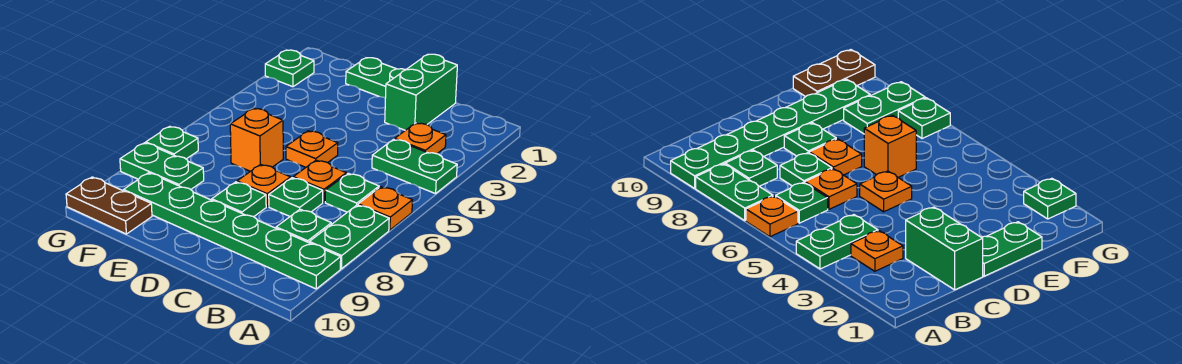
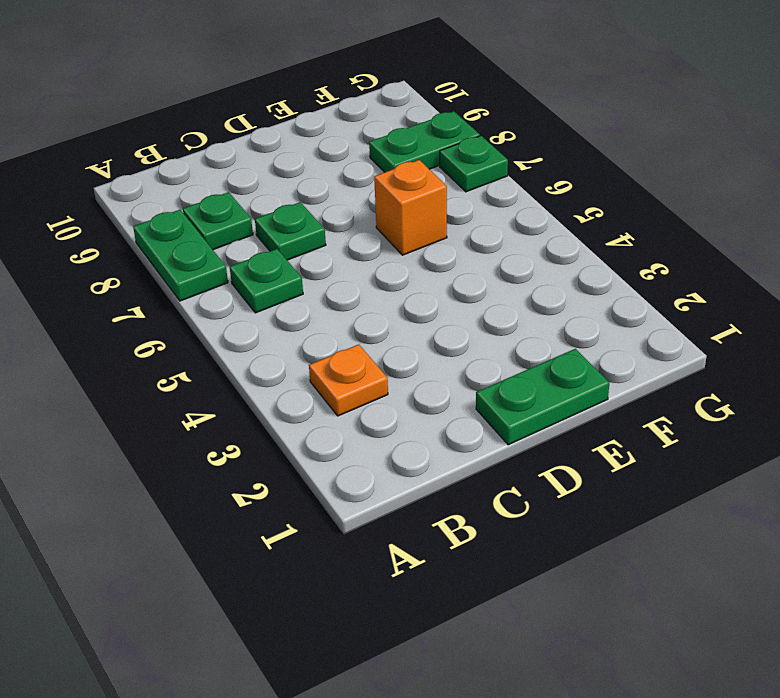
none -> green plate A4:B4 level 1
none -> orange plate A6 level 1
none -> green plate A9:F9 level 1

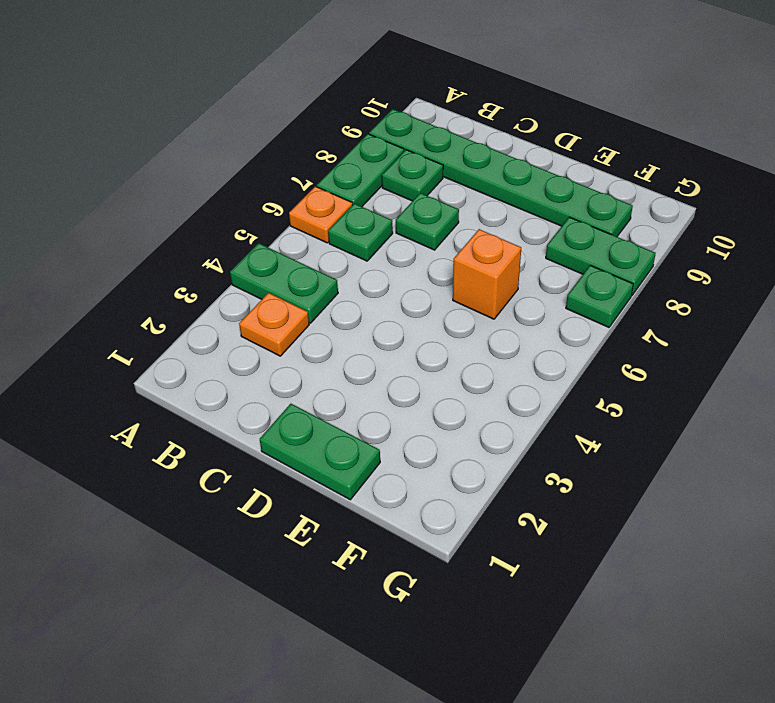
none -> green brick C1:C2 level 1
none -> orange plate C6 level 1
none -> orange plate D5 level 1

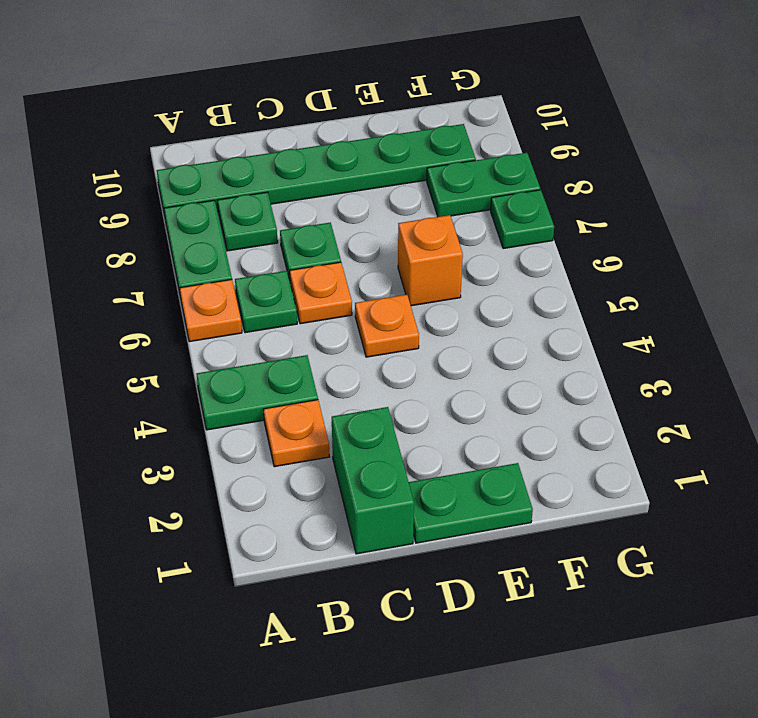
none -> orange plate D7 level 1
none -> green plate D8 level 1
none -> brown plate F10:G10 level 1

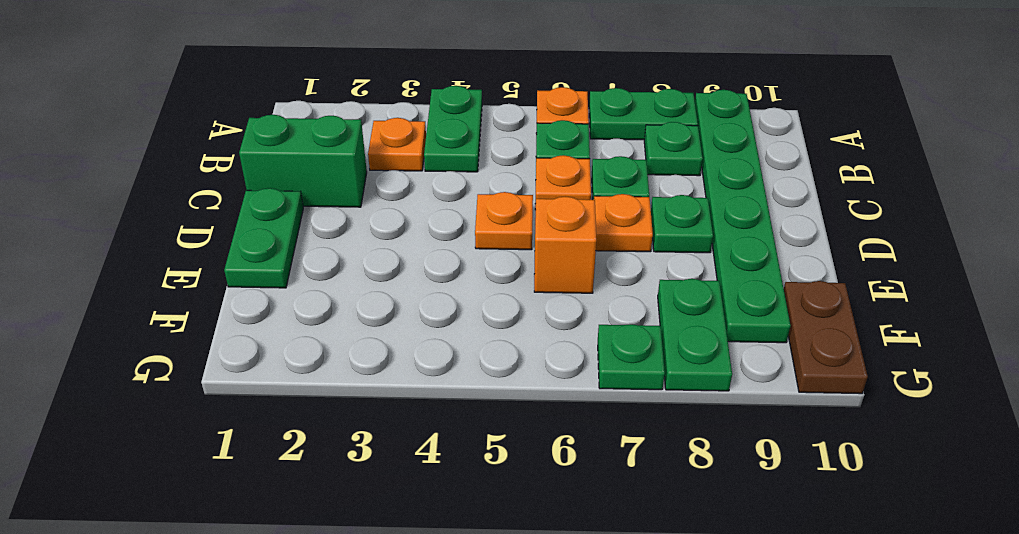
none -> green plate G2 level 1

